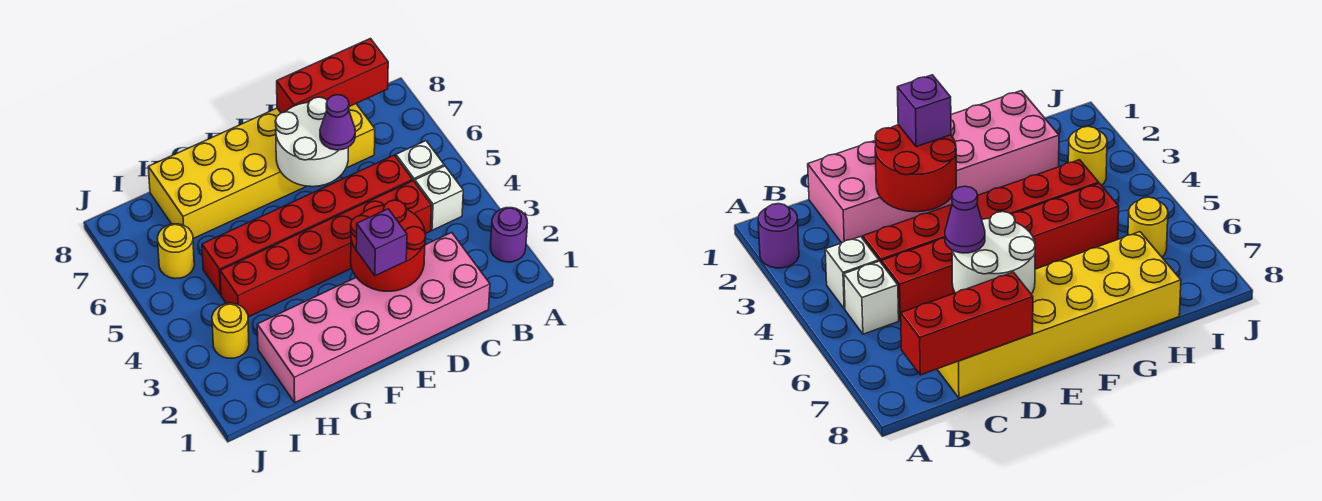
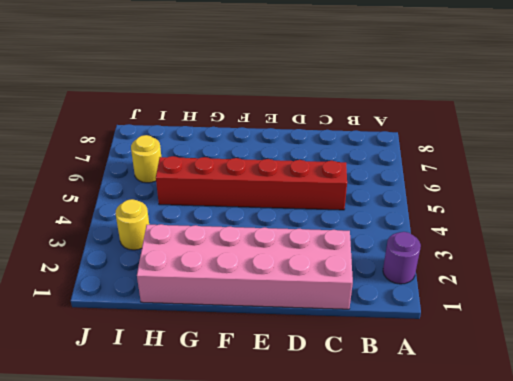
none -> white brick B4 level 1
none -> white brick B5 level 1
none -> red brick C4:H4 level 1

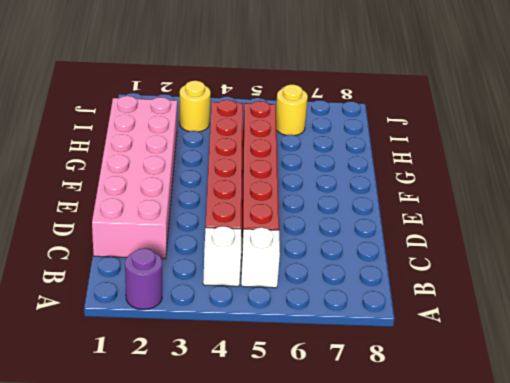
none -> yellow brick C7:H8 level 1
none -> red brick B8:D8 level 2
none -> red round brick D2:E3 level 2

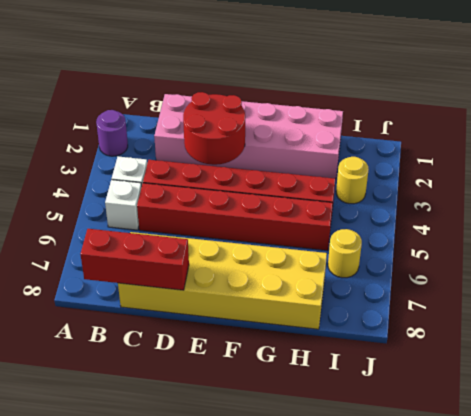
none -> white round brick D6:E7 level 2
none -> purple cone D6 level 3
none -> purple brick E2 level 3

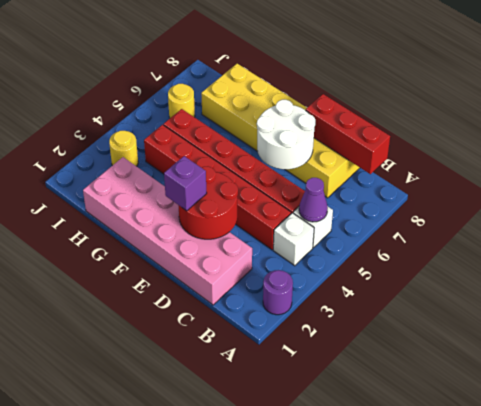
purple cone B5 level 2 -> purple cone D6 level 3

